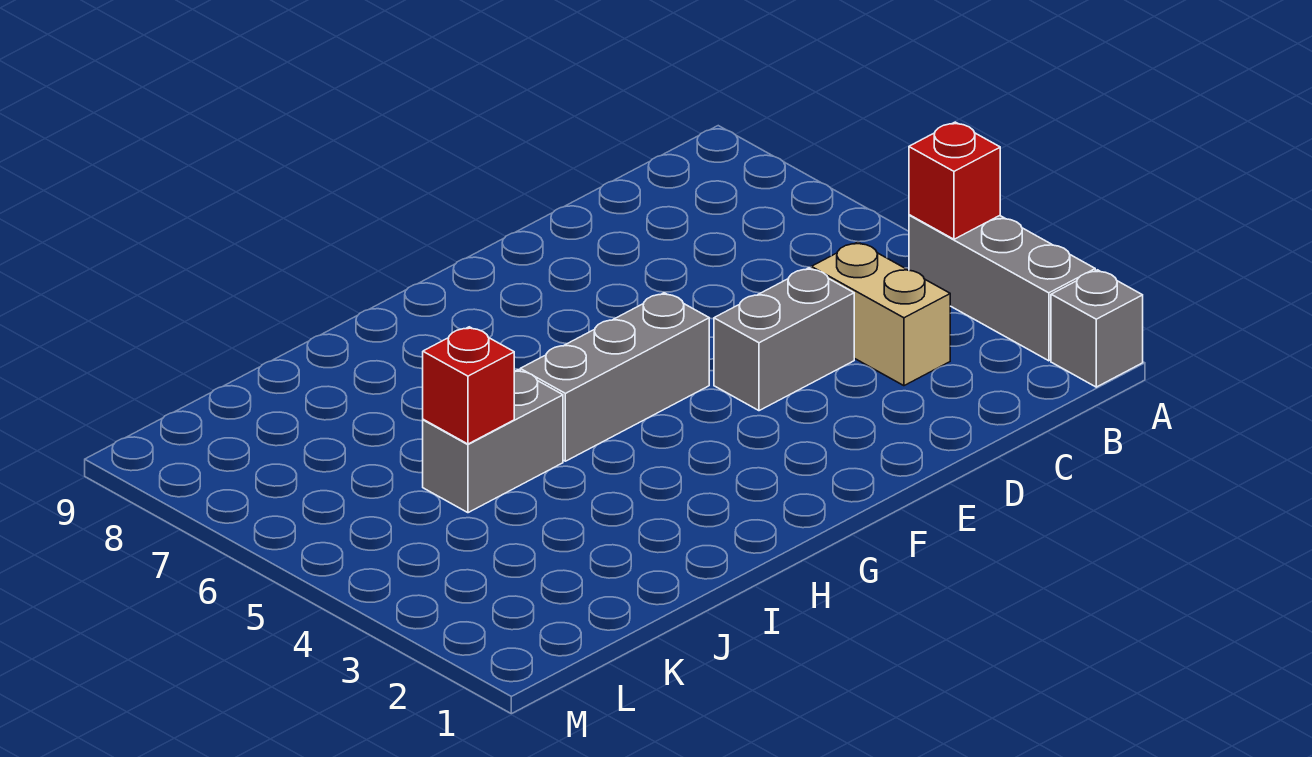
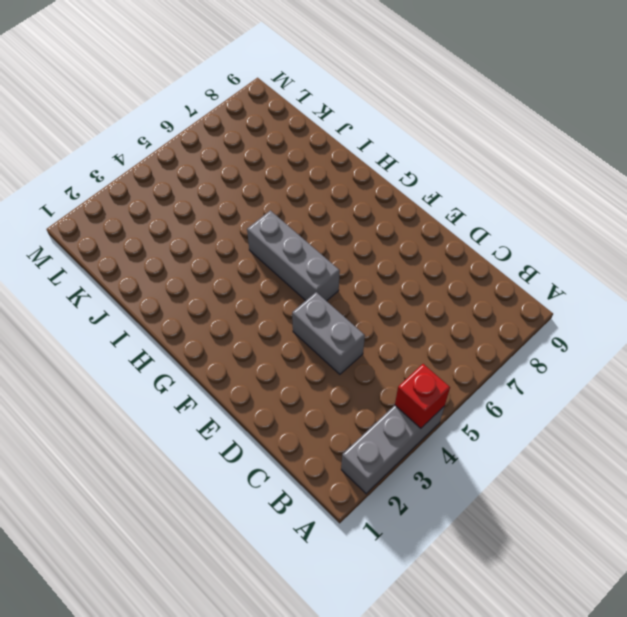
none -> grey brick A1 level 1
none -> tan brick C3:C4 level 1

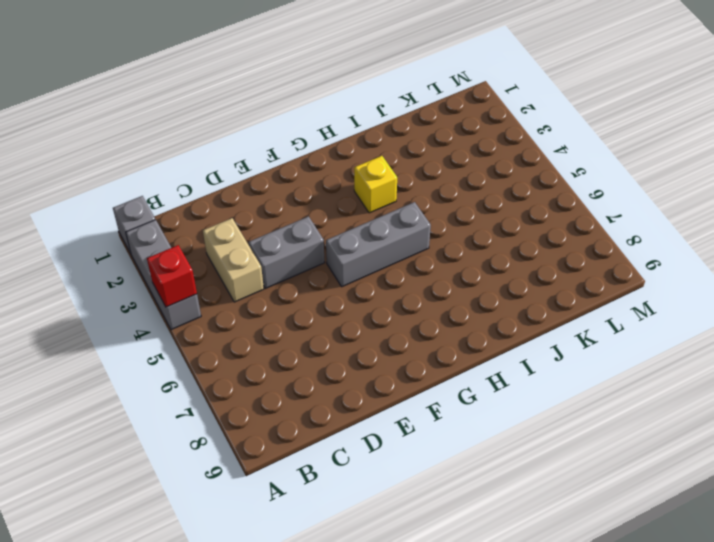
yellow brick H3 level 1 -> none
none -> grey brick I5:J5 level 1
none -> red brick J5 level 2

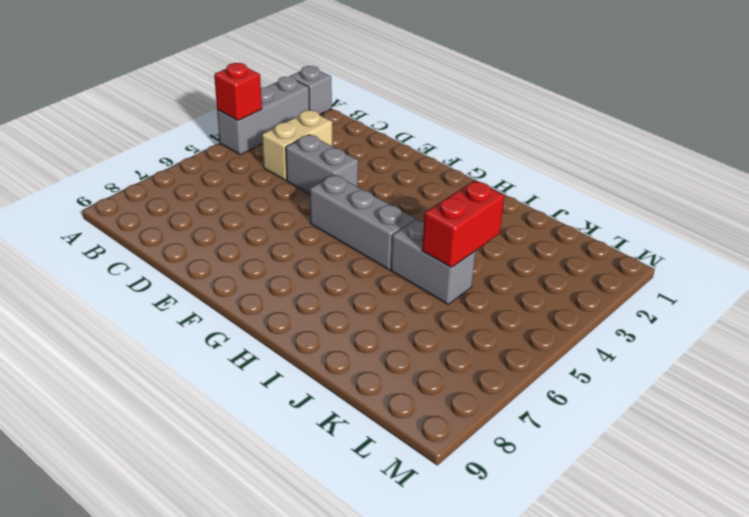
red brick J4:J5 level 2 -> red brick J5 level 2

